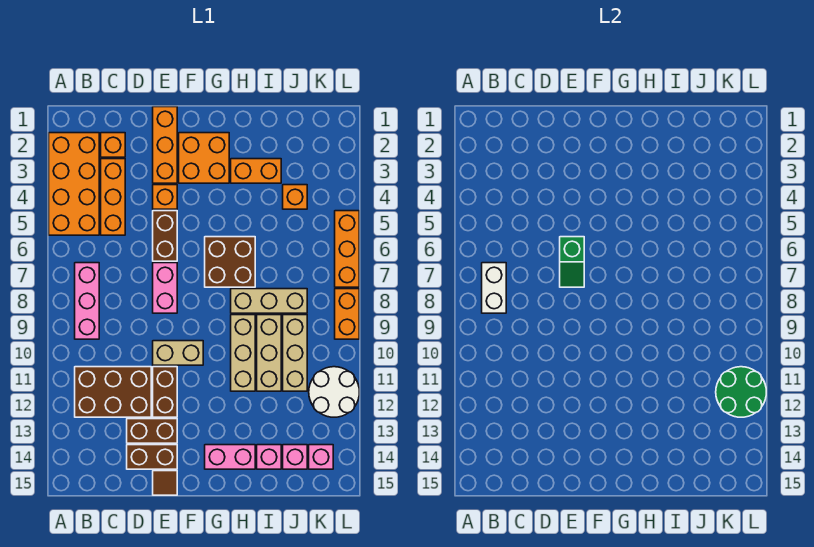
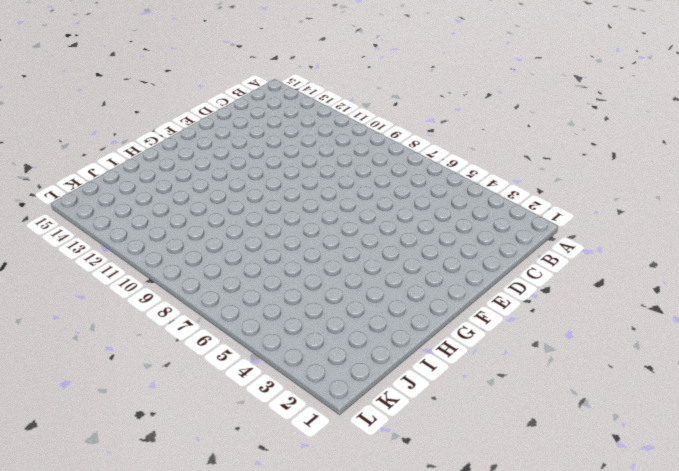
none -> orange brick A2:B5 level 1
none -> pink brick B7:B9 level 1
none -> brown brick B11:D12 level 1
none -> orange brick C2 level 1

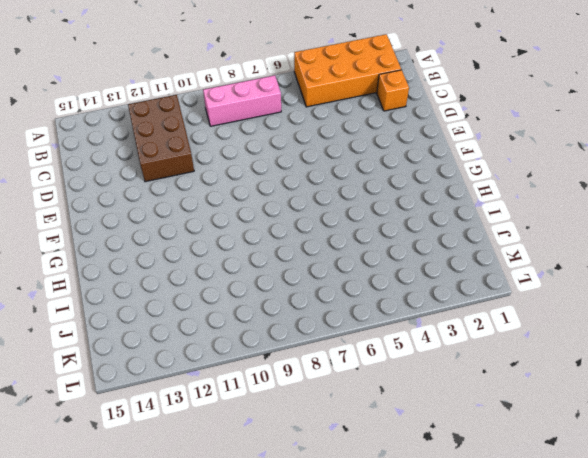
none -> orange brick C3:C5 level 1
none -> brown brick D13:E13 level 1
none -> brown brick D14:E14 level 1
none -> orange brick E1:E3 level 1

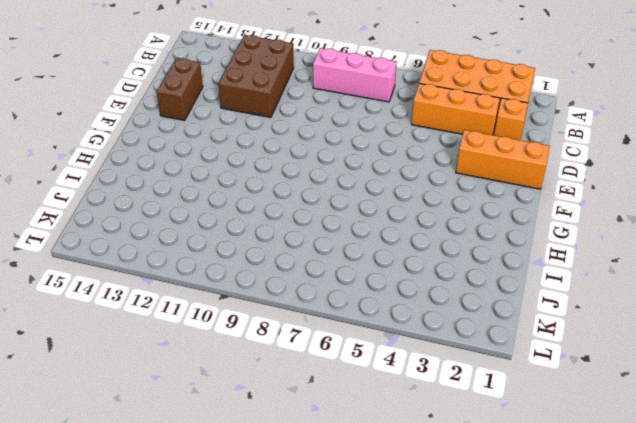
none -> brown brick D13:E13 level 1
none -> orange brick E4 level 1
none -> brown brick E5:E6 level 1
none -> pink brick E7:E8 level 1

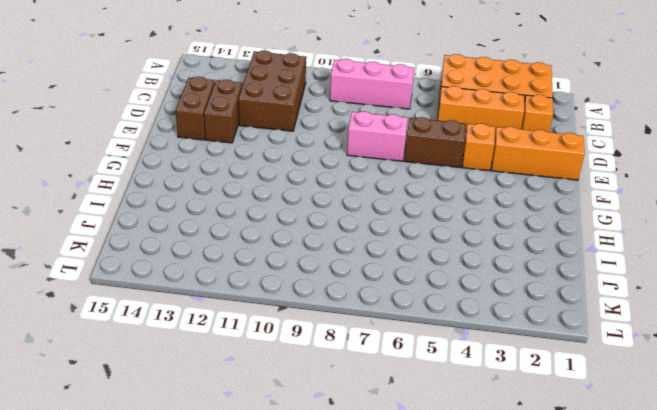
none -> tan brick E10:F10 level 1
none -> brown brick E11:E12 level 1
none -> brown tile E15 level 1
none -> orange brick F2:G3 level 1

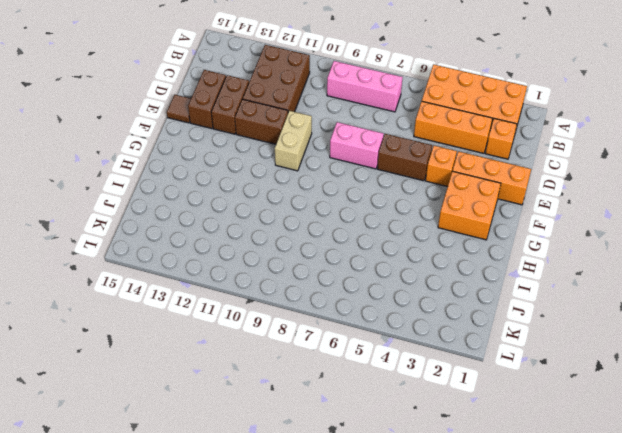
none -> brown brick G6:H7 level 1
none -> pink brick G14:H14 level 1
none -> orange brick H3:I3 level 1
none -> tan brick H8:J8 level 1

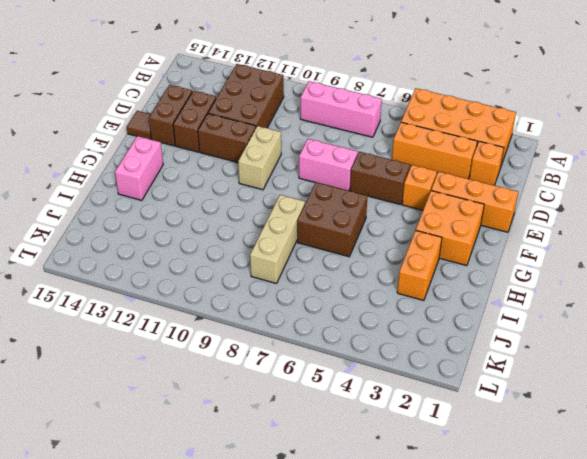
none -> tan brick H9:H11 level 1
none -> tan brick I9:I11 level 1
none -> pink brick I14 level 1
none -> orange brick J4 level 1

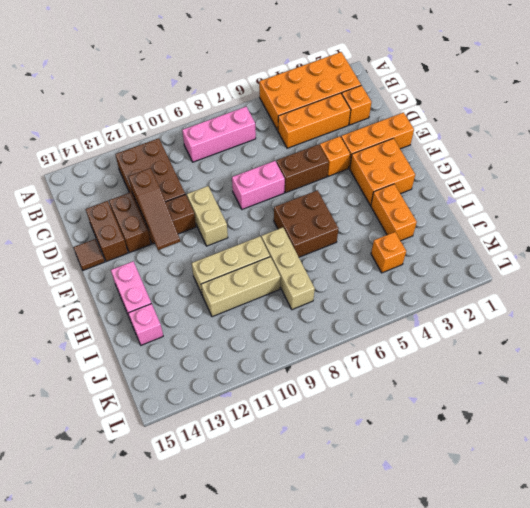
brown slope D12:F12 level 2 top D -> none
none -> tan brick J9:J11 level 1
none -> pink brick J14 level 1
none -> white round brick K11:L12 level 1
none -> pink brick K14 level 1

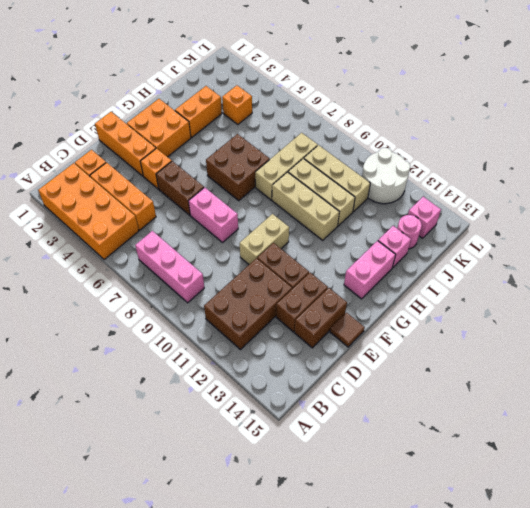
pink round brick J14 level 1 -> pink brick J14 level 1
none -> orange brick L5:L7 level 1
none -> orange brick L8:L9 level 1
none -> white brick B7:B8 level 2
none -> green slope E6:E7 level 2 top 6

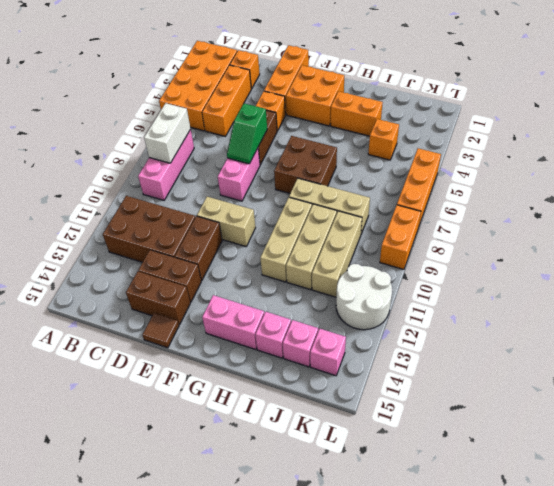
none -> green round brick K11:L12 level 2

